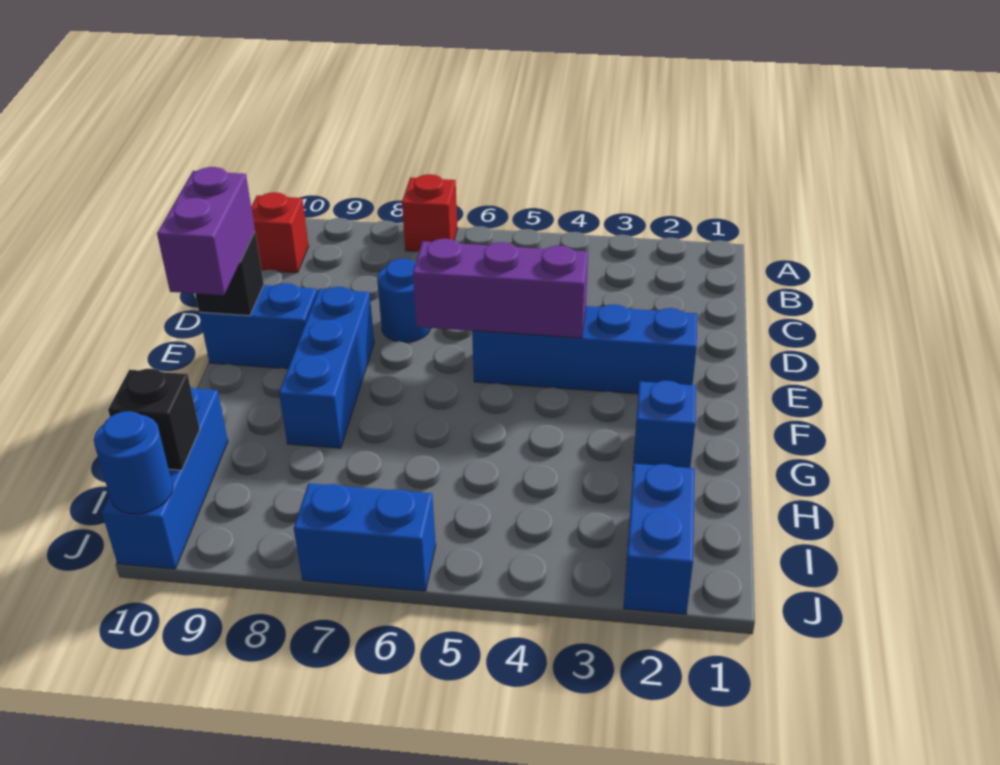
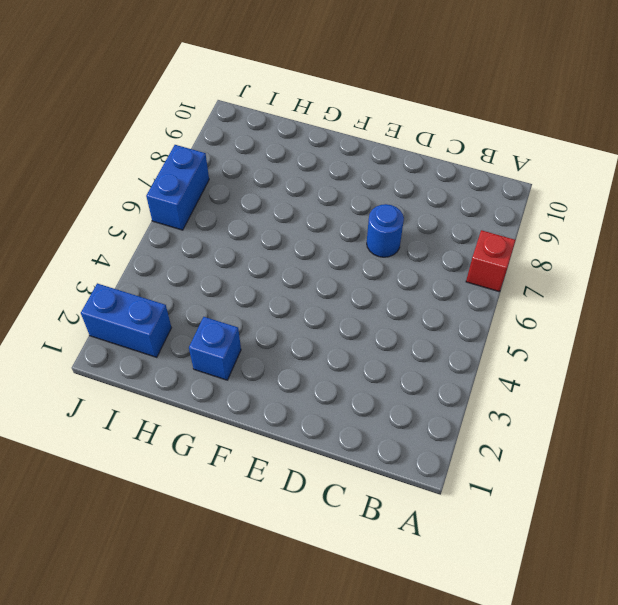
none -> red brick B10 level 1
none -> blue brick E2:E5 level 1
none -> blue brick E8:G8 level 1

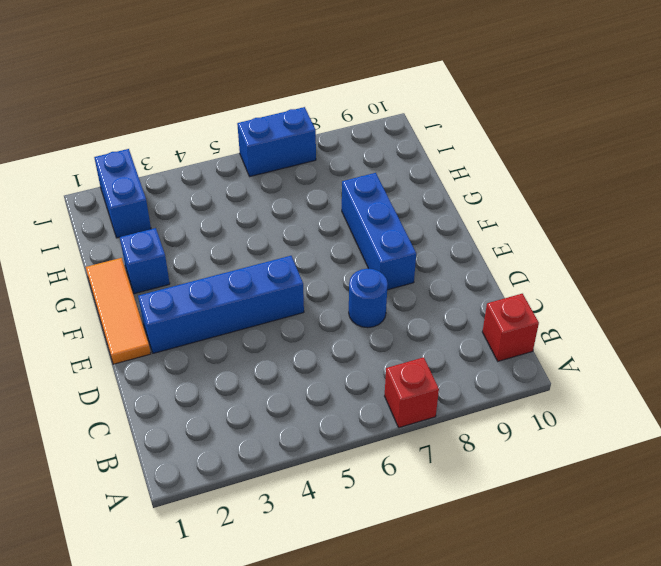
orange tile E1:G1 level 1 -> none
none -> blue brick E9:E10 level 1
none -> blue brick H10:J10 level 1
none -> purple brick E4:E6 level 2

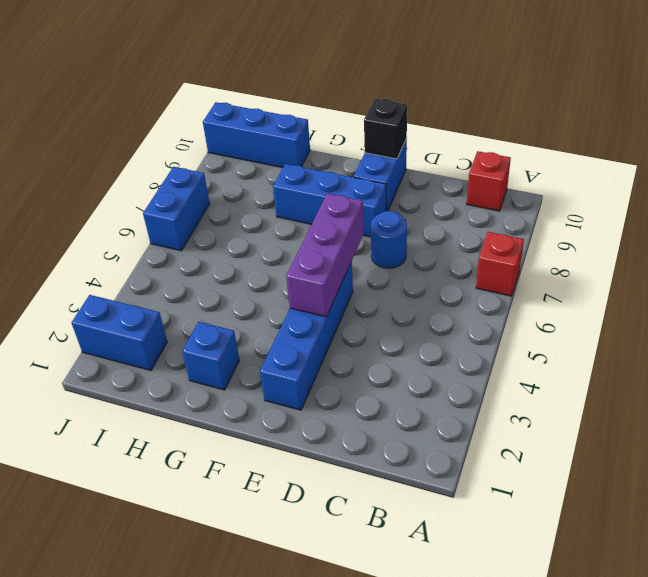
none -> black brick I10 level 2
none -> blue round brick J10 level 2
none -> purple brick E10:F10 level 3

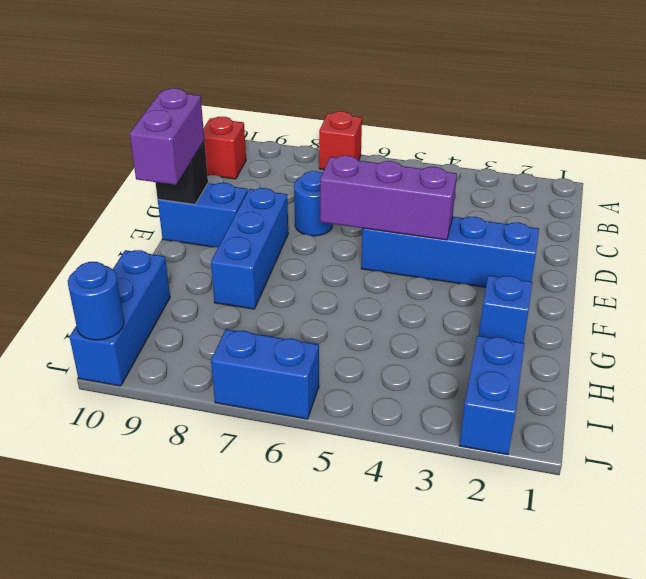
none -> black brick I10 level 2

